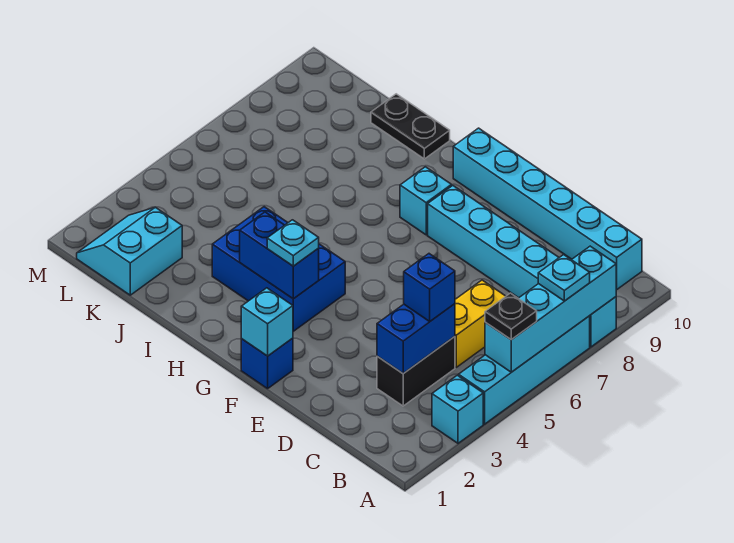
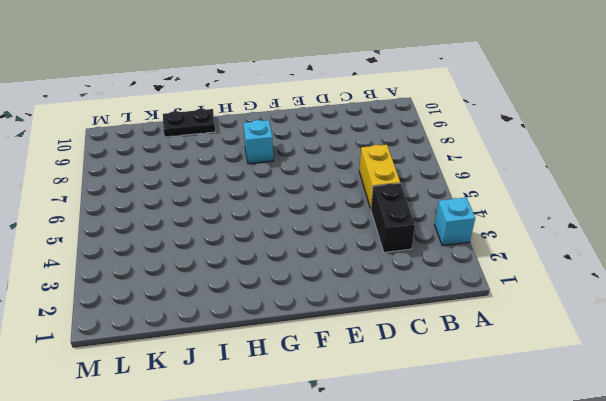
none -> cyan brick A4:A7 level 1
none -> cyan brick A8:F8 level 1
none -> cyan brick B10:G10 level 1

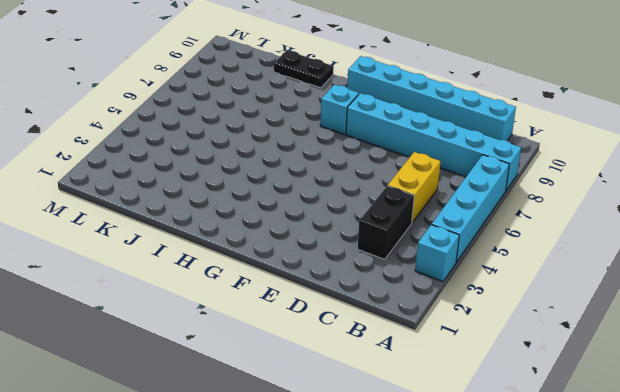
none -> blue brick F1 level 1
none -> blue brick G3:I4 level 1
none -> cyan slope K1:L2 level 1 top K

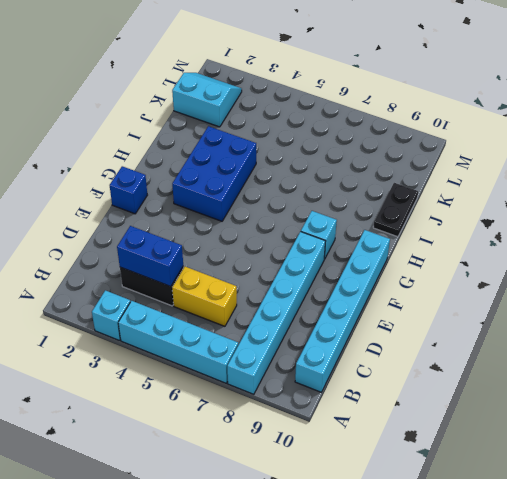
none -> cyan brick A5:A8 level 2
none -> cyan brick F1 level 2
none -> blue brick G3:H3 level 2

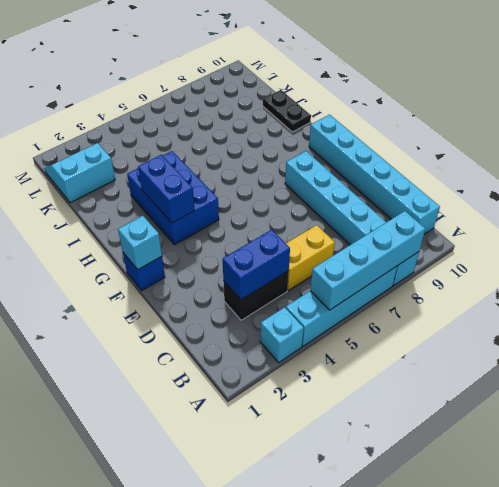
none -> cyan brick G8 level 1
none -> black plate A5 level 3
none -> cyan plate A7 level 3

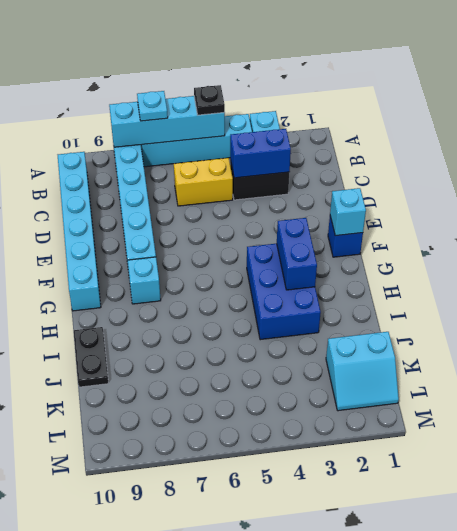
none -> blue brick C4 level 3
none -> cyan plate G3 level 3

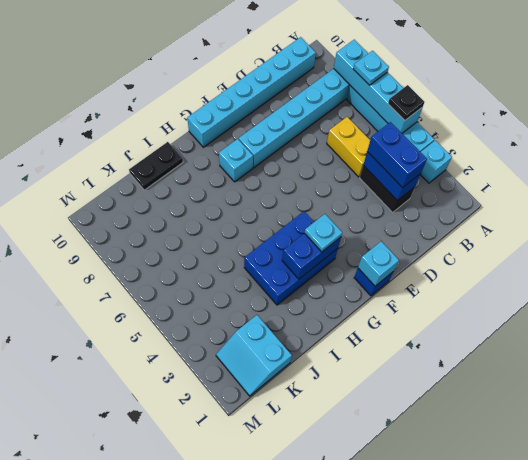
blue brick C3:C4 level 3 -> blue brick C4 level 3

